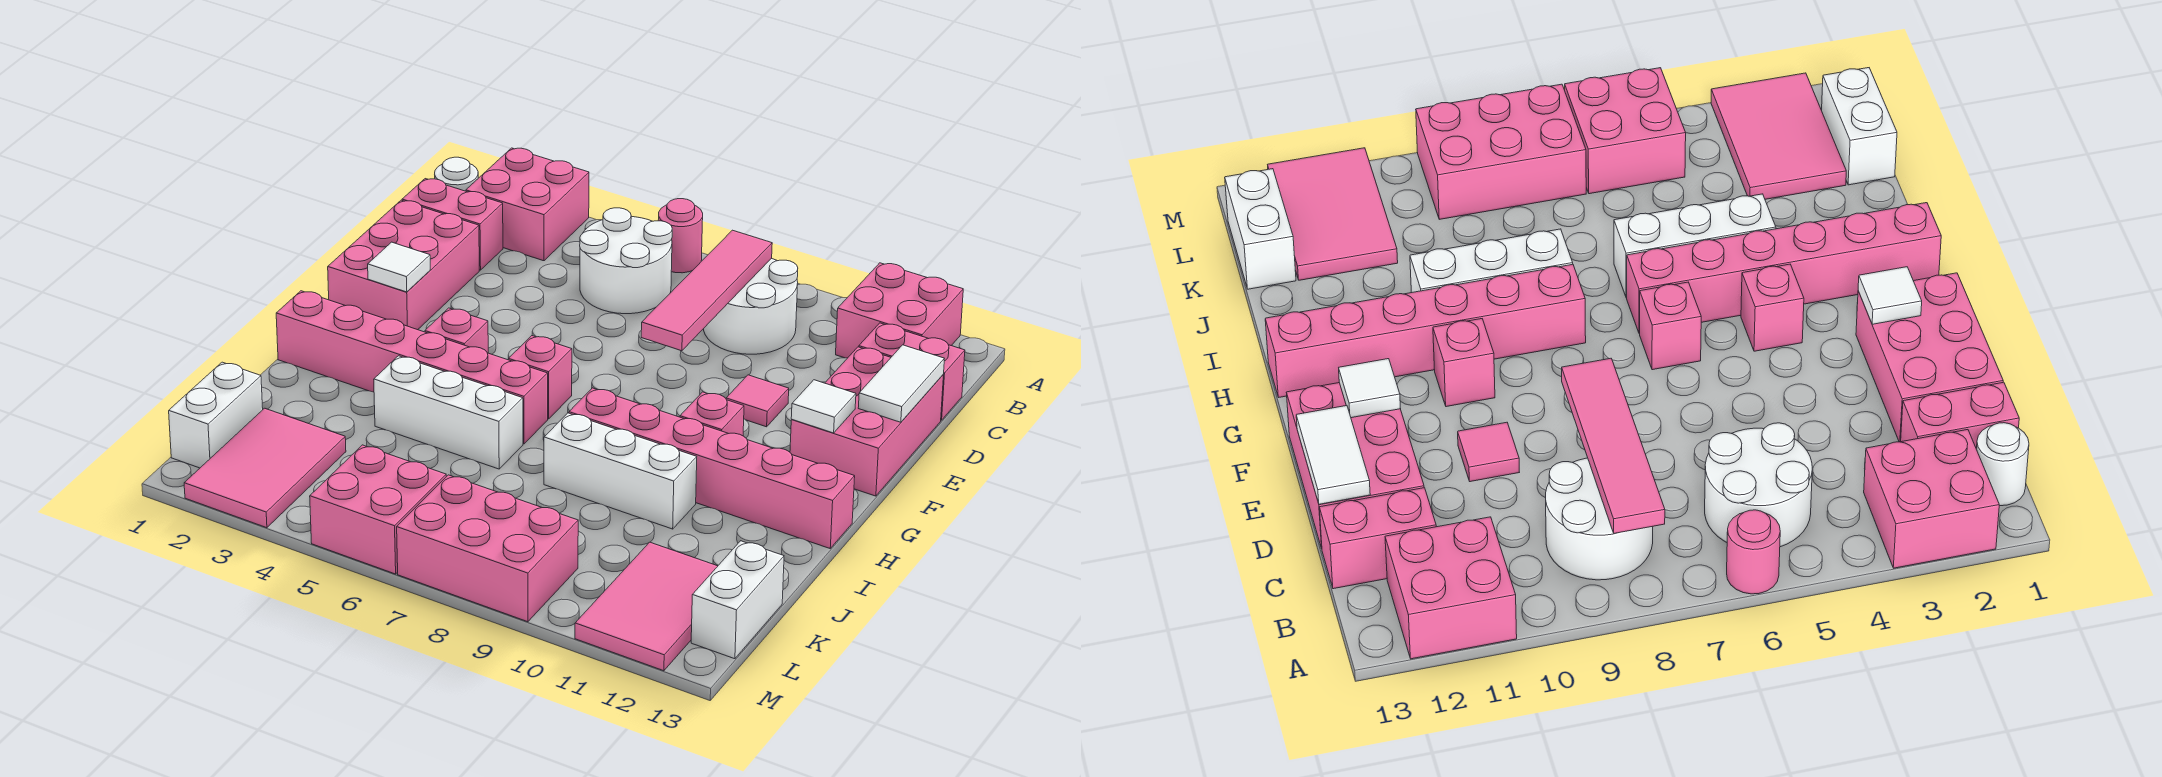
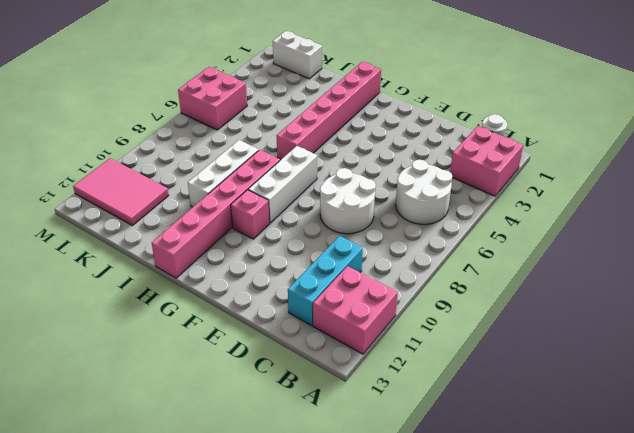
cyan brick C10:C12 level 1 -> pink brick C12:C13 level 1
white round brick D7:E8 level 1 -> white round brick B8:C9 level 1
white brick G7:G9 level 1 -> white brick I4:I6 level 1
none -> pink round brick A6 level 1
none -> pink brick C1:C2 level 1
none -> pink brick D1:F2 level 1

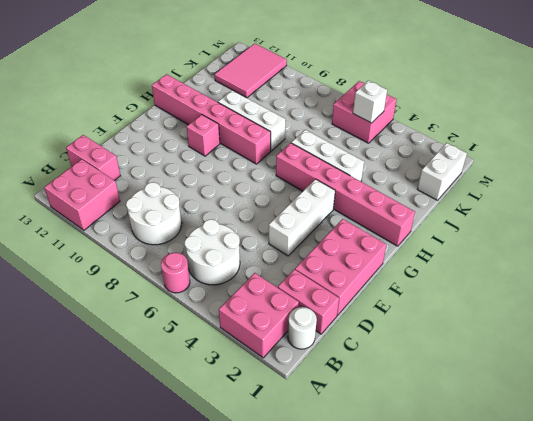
white brick E4:G4 level 1 -> pink brick G4 level 1
white brick L5 level 2 -> none
none -> pink brick D12:F13 level 1
none -> pink tile E10 level 1
none -> pink brick G6 level 1

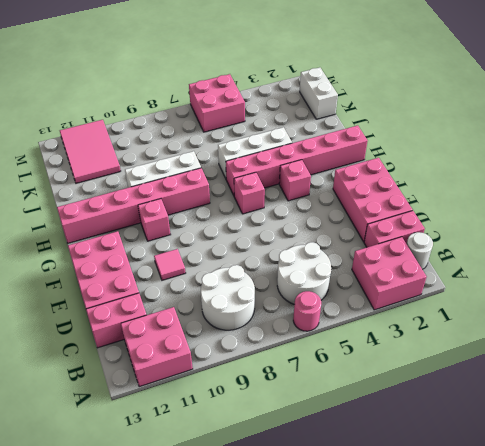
none -> pink tile K2:M3 level 1
none -> white brick K13:L13 level 1
none -> pink brick L7:M9 level 1

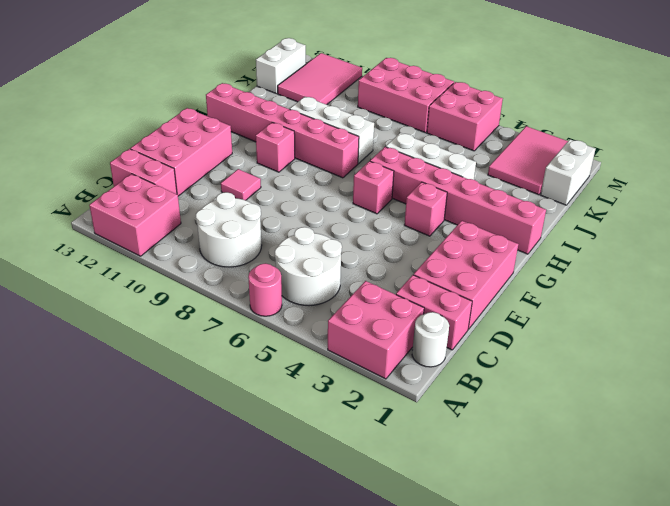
none -> pink tile B8:E8 level 2
none -> white tile D13:E13 level 2
none -> white tile F2 level 2

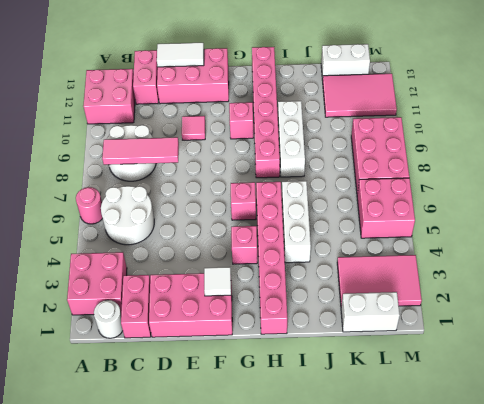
pink tile B8:D8 level 2 -> pink tile B8:E8 level 2
none -> white tile F12 level 2

